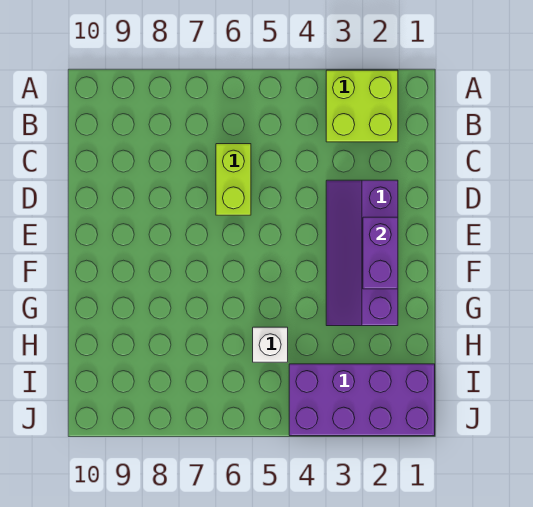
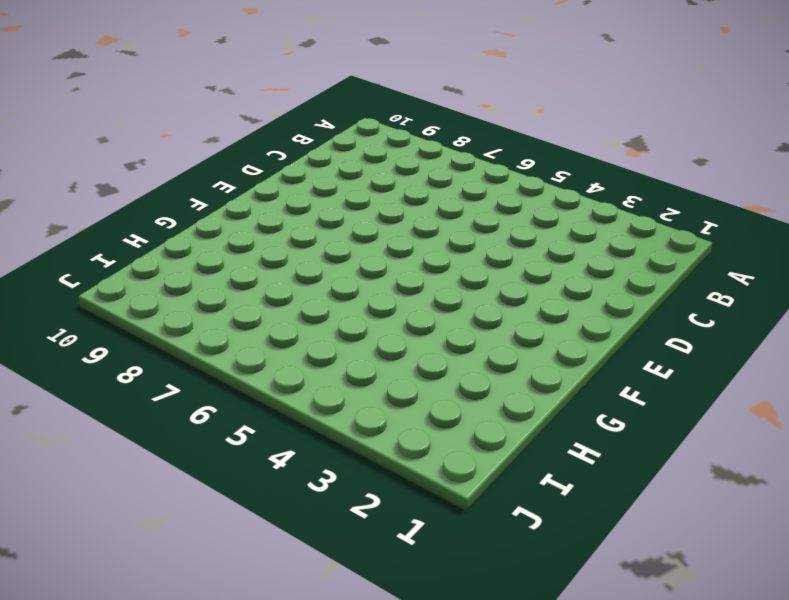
none -> lime brick A2:B3 level 1
none -> lime brick C6:D6 level 1

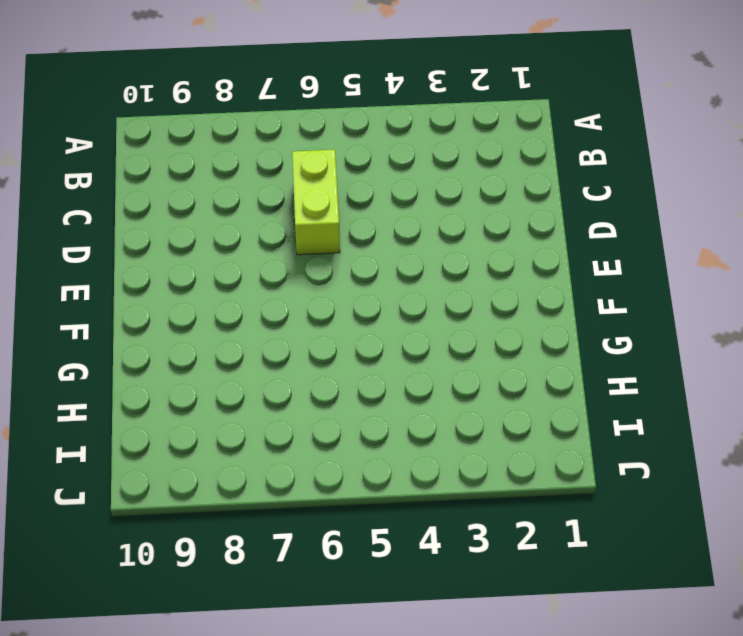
none -> lime brick A2:B3 level 1
none -> purple slope D2:G3 level 1 top 2

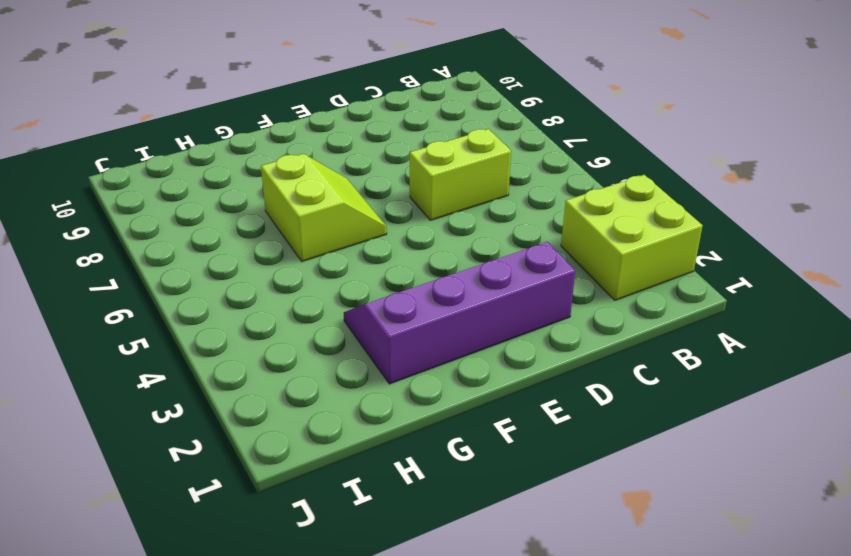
lime slope F6:G7 level 1 top G -> none
none -> white brick H5 level 1
none -> purple brick I1:J4 level 1

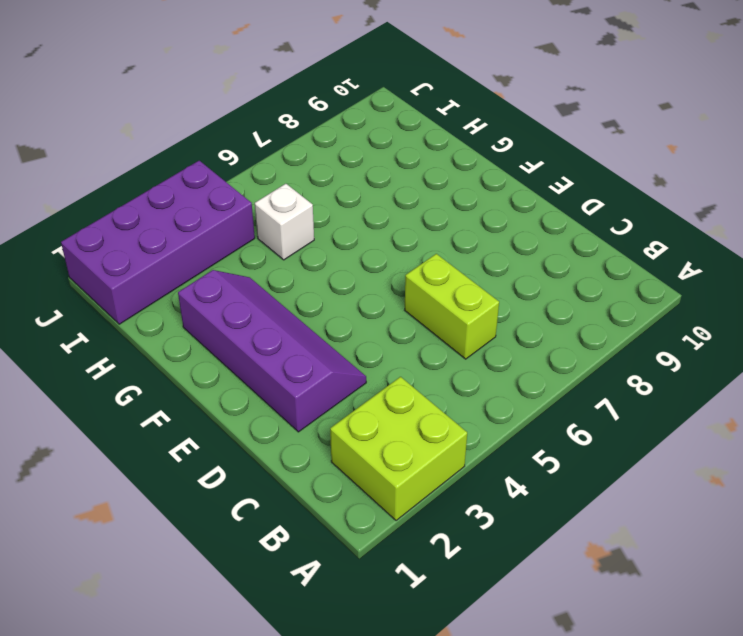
none -> purple brick E2:F2 level 2

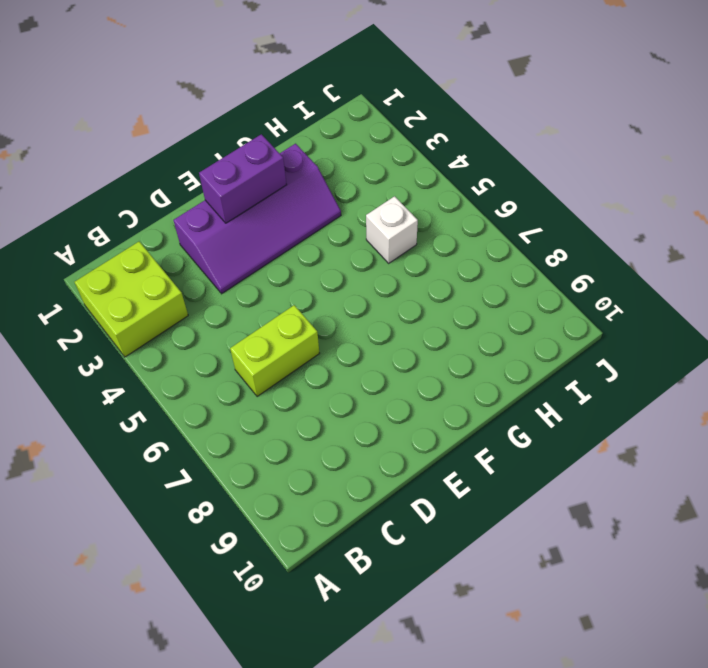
none -> purple brick I1:J4 level 1

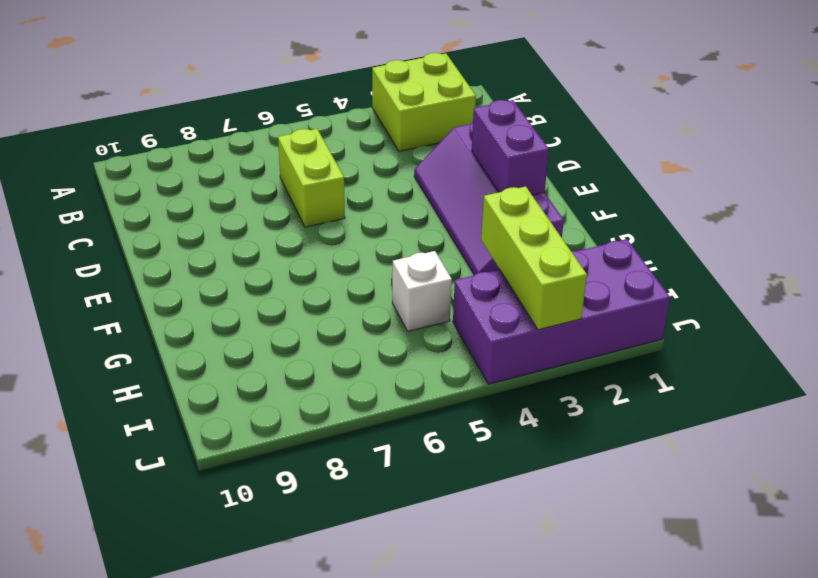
lime brick H3:J3 level 2 -> none

